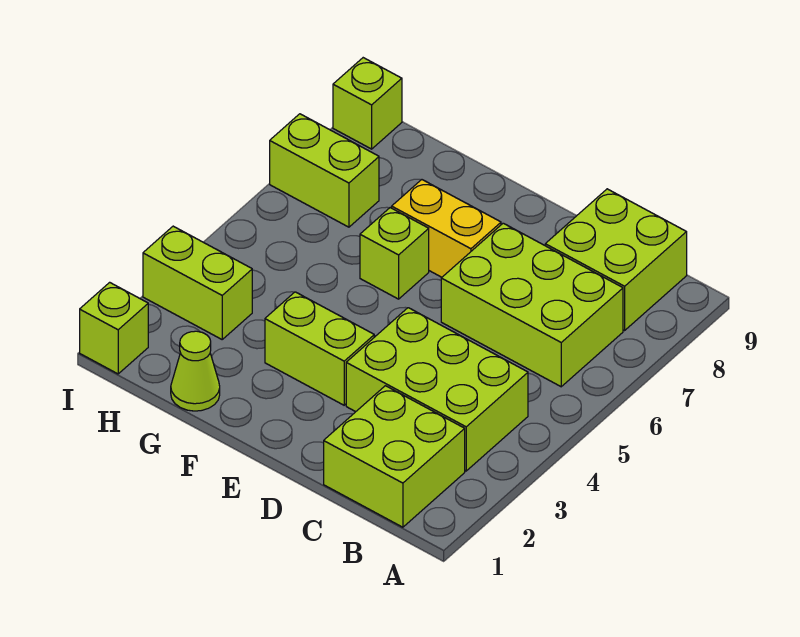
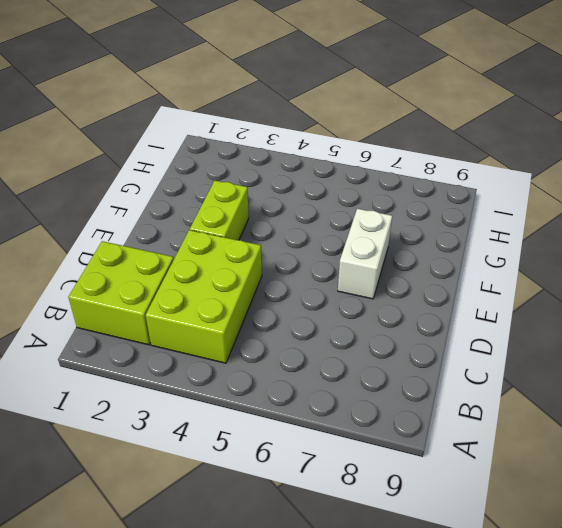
white brick E7:F7 level 1 -> yellow brick E7:F7 level 1
none -> lime brick B6:D7 level 1
none -> lime brick B8:C9 level 1
none -> lime brick F6 level 1

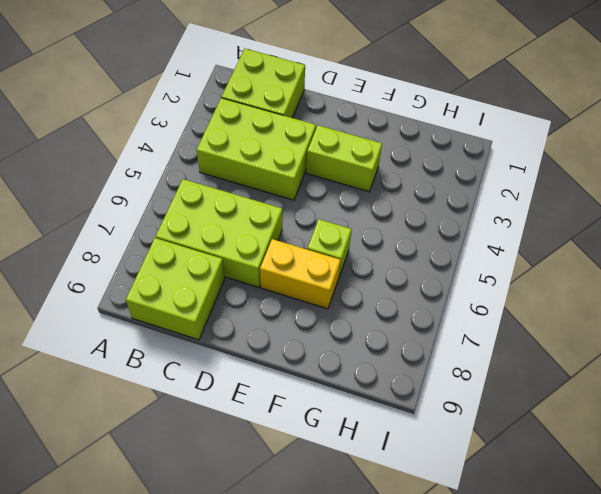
none -> lime cone G1 level 1
none -> lime brick H3:I3 level 1
none -> lime brick H7:I7 level 1

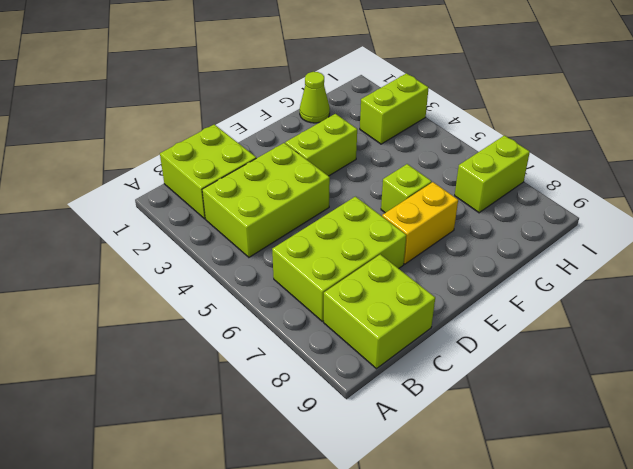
none -> lime brick I1 level 1
none -> lime brick I9 level 1

